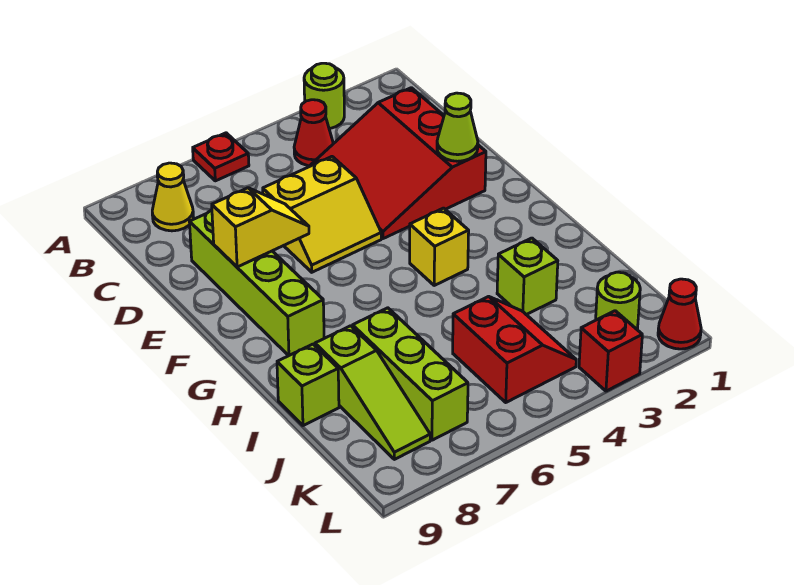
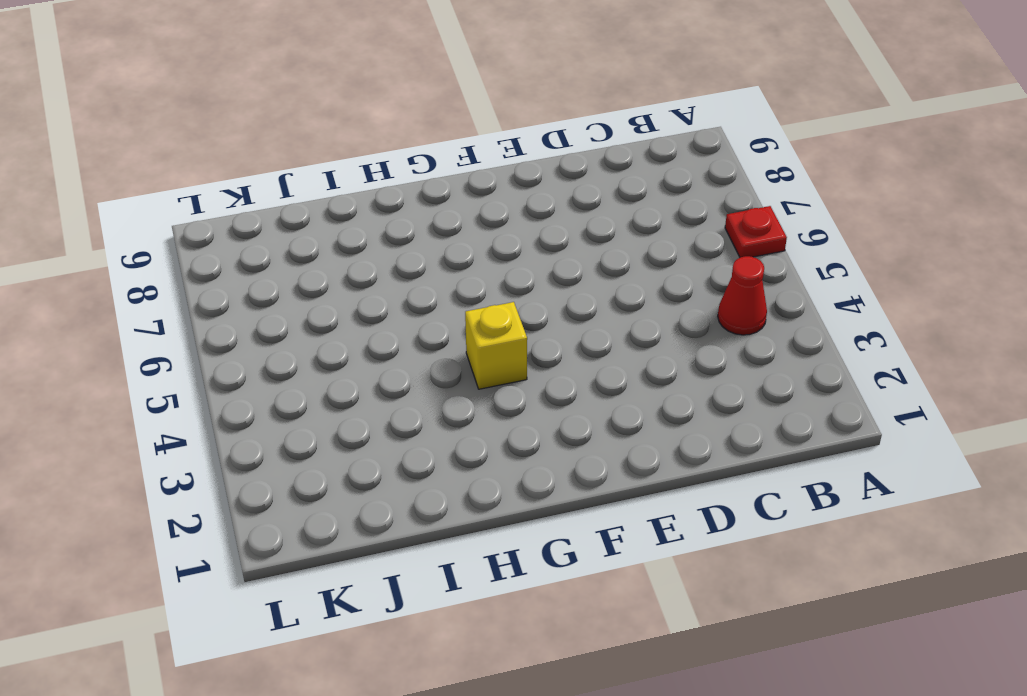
none -> lime round brick A3 level 1
none -> yellow cone B8 level 1
none -> red slope C2:E4 level 1 top 2

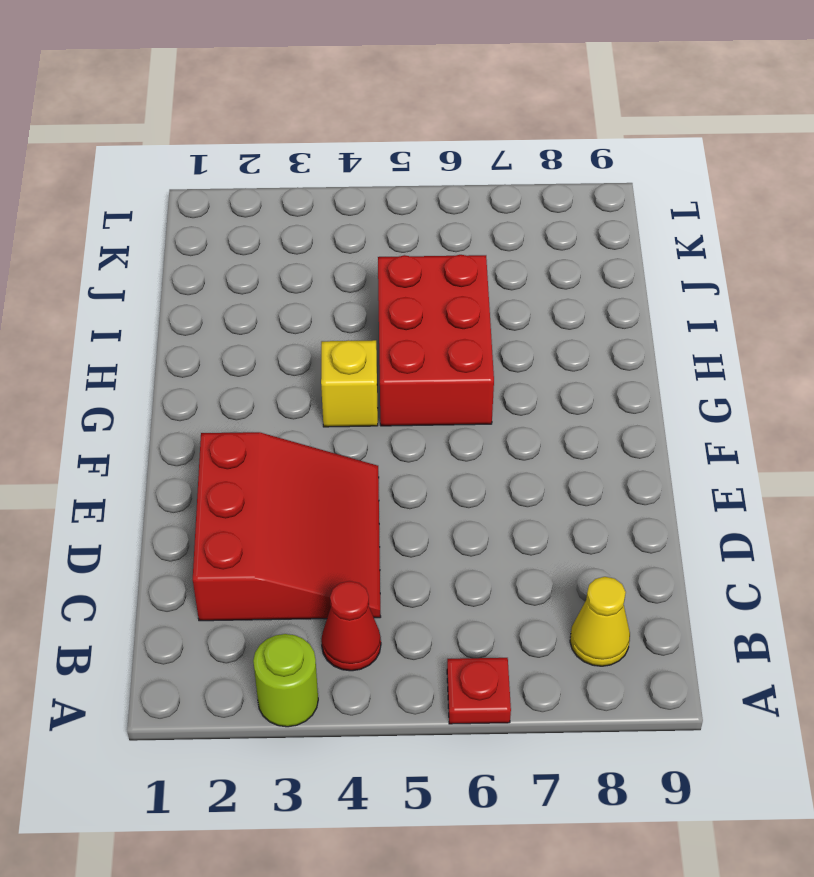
red brick G5:I6 level 1 -> none
none -> yellow slope D5:E6 level 1 top D
none -> lime brick D8:G8 level 1
none -> lime brick I3 level 1

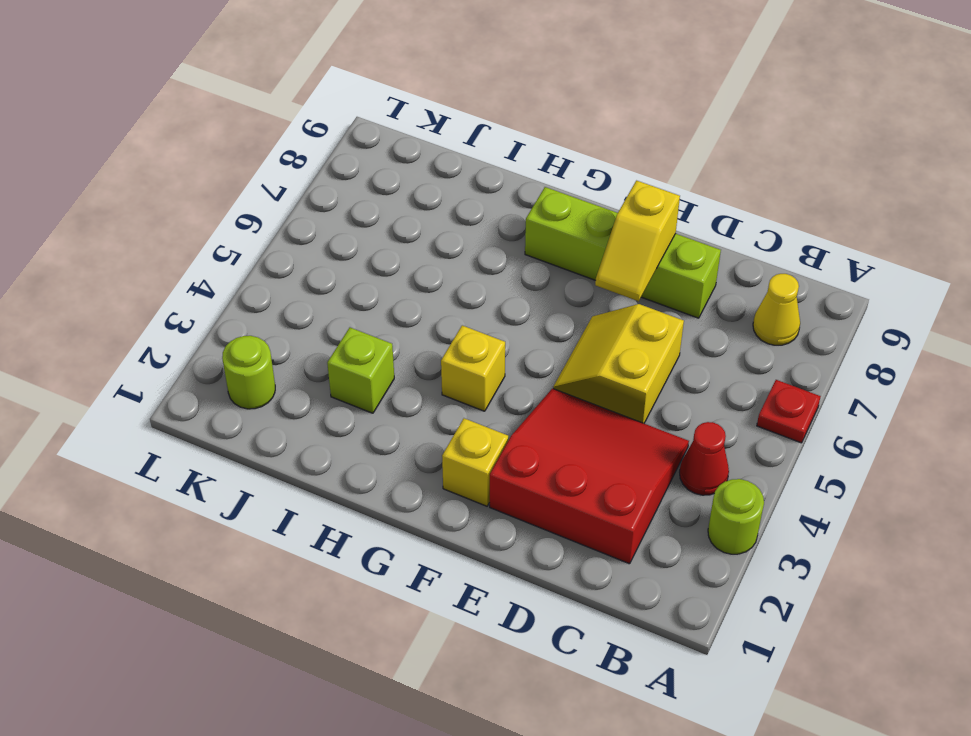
yellow brick F2 level 1 -> none
none -> lime brick I7:K7 level 1
none -> lime slope I8:K8 level 1 top I
none -> lime brick I9 level 1

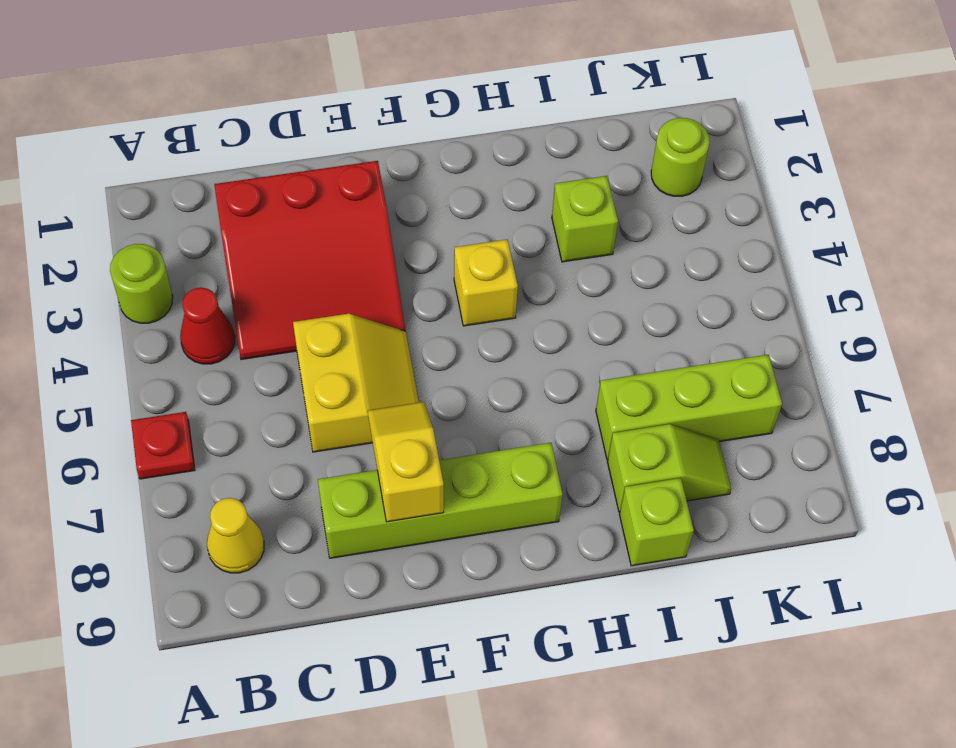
lime slope I8:J8 level 1 top I -> lime slope I8:K8 level 1 top I
none -> red slope J4:K5 level 1 top 5
none -> red cone L1 level 1
none -> red brick L3 level 1

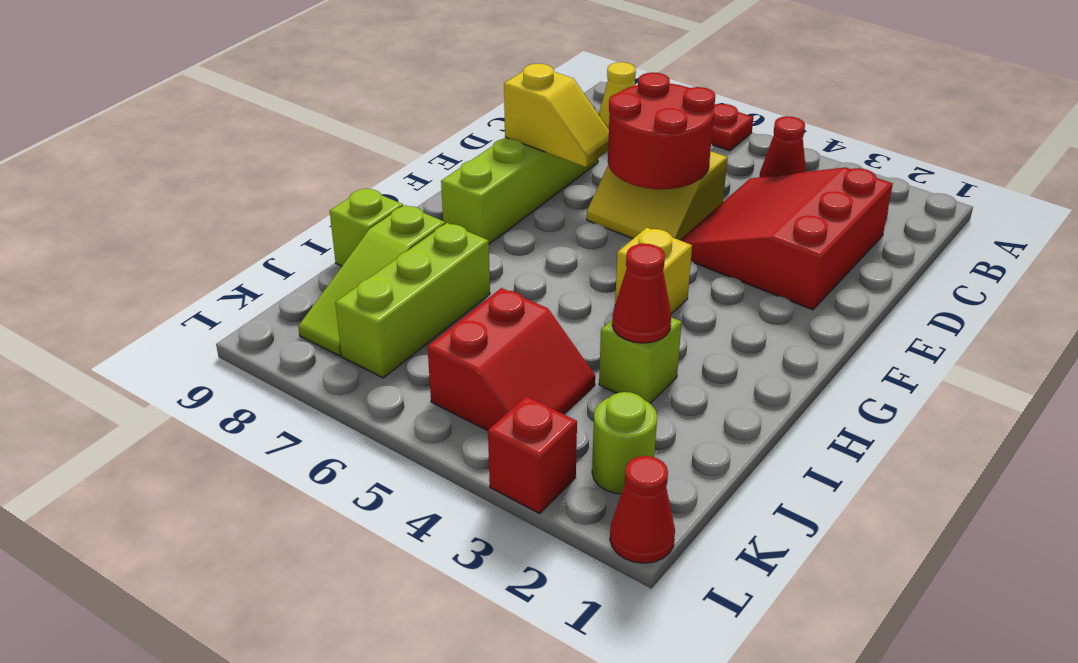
red round brick D5:E6 level 2 -> none
red cone I3 level 2 -> none
none -> lime round brick A3 level 1
none -> lime cone E2 level 2

